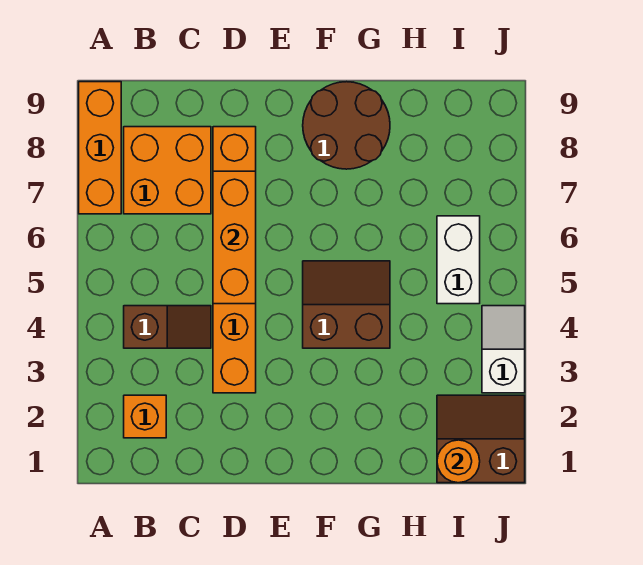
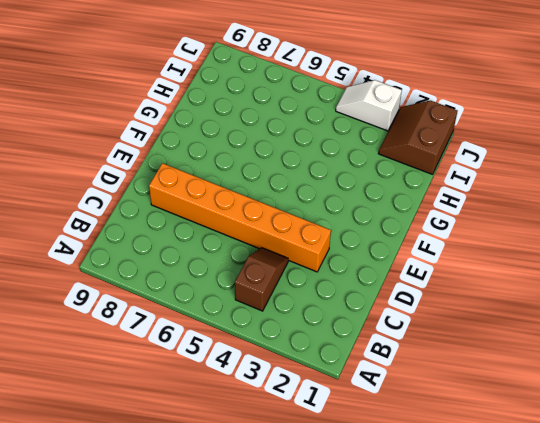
none -> orange brick A7:A9 level 1
none -> orange brick B2 level 1
none -> orange brick B7:C8 level 1

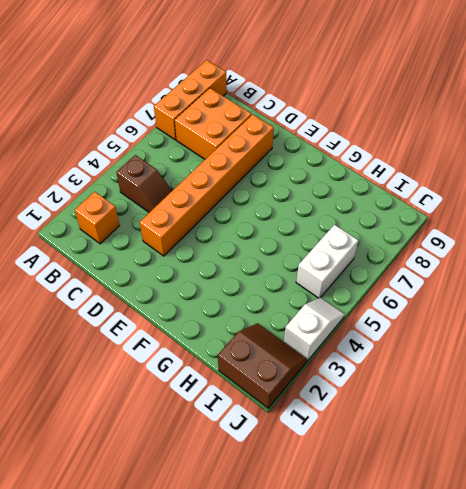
none -> brown slope F4:G5 level 1 top 4
none -> brown round brick F8:G9 level 1
none -> orange brick D5:D7 level 2

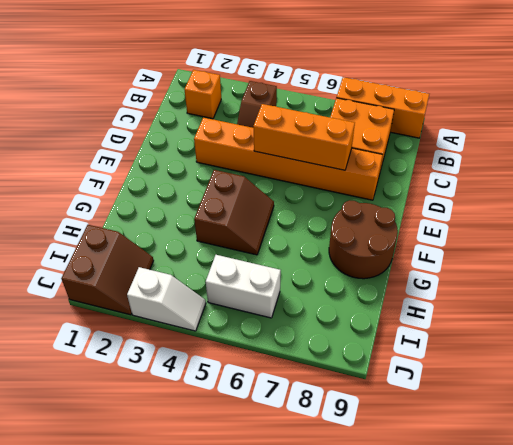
none -> orange round brick I1 level 2

